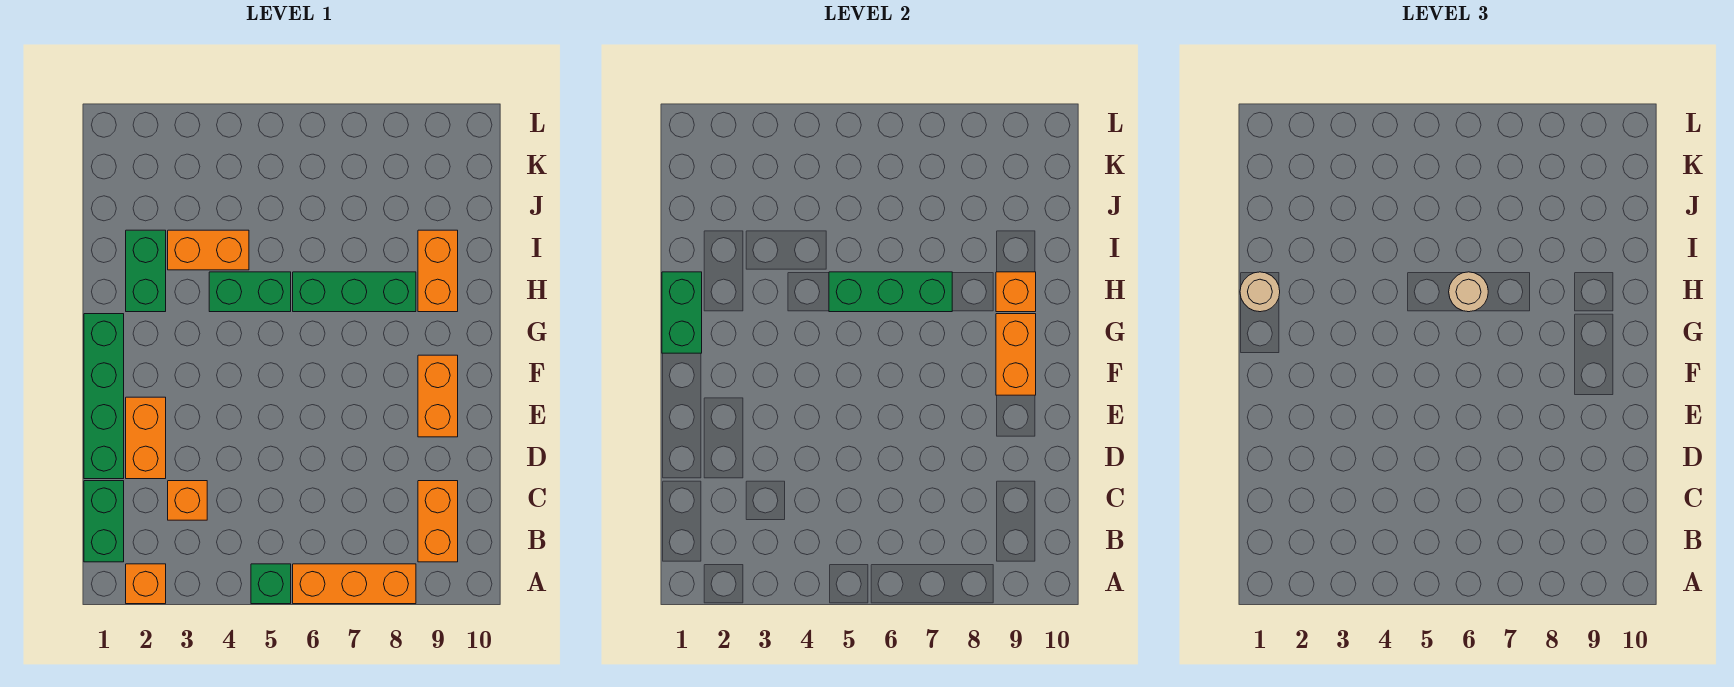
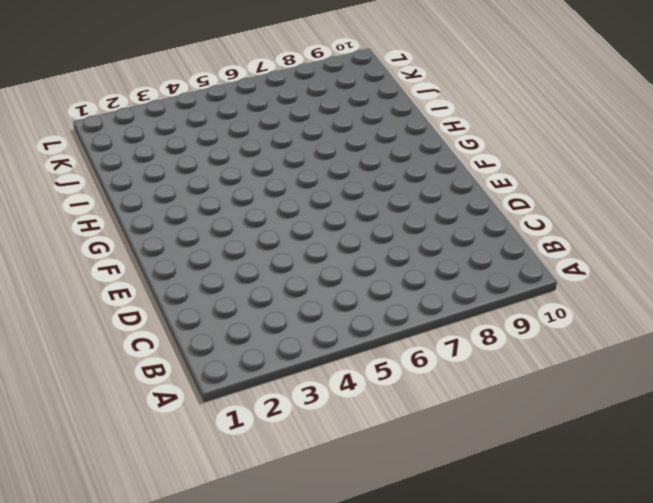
none -> orange brick A2 level 1
none -> green brick A5 level 1
none -> orange brick A6:A8 level 1

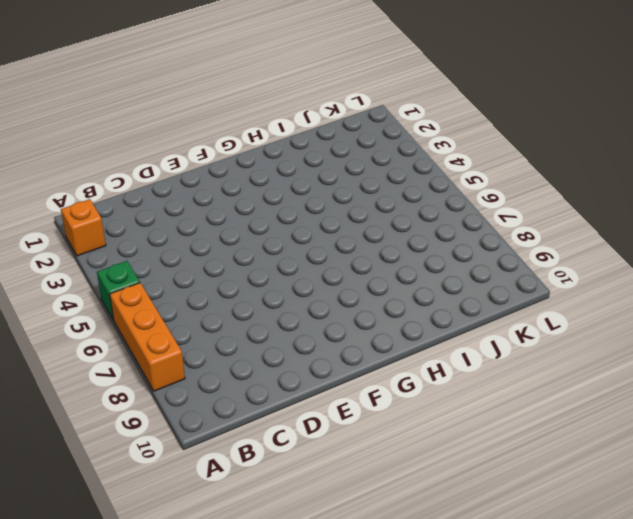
none -> green brick B1:C1 level 1
none -> orange brick B9:C9 level 1
none -> orange brick C3 level 1

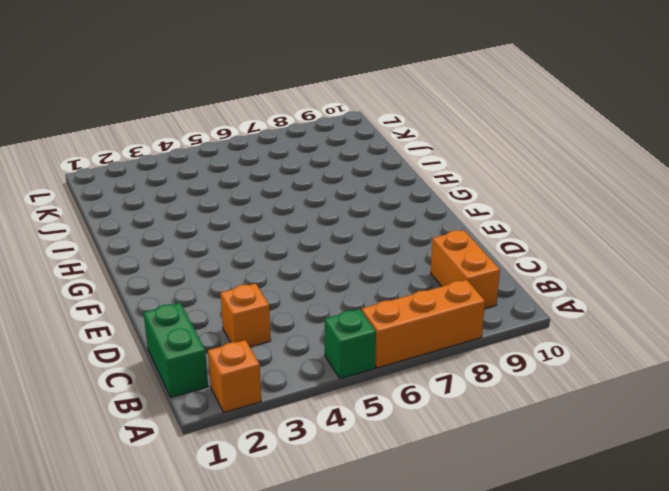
none -> green brick D1:G1 level 1
none -> orange brick D2:E2 level 1
none -> orange brick E9:F9 level 1

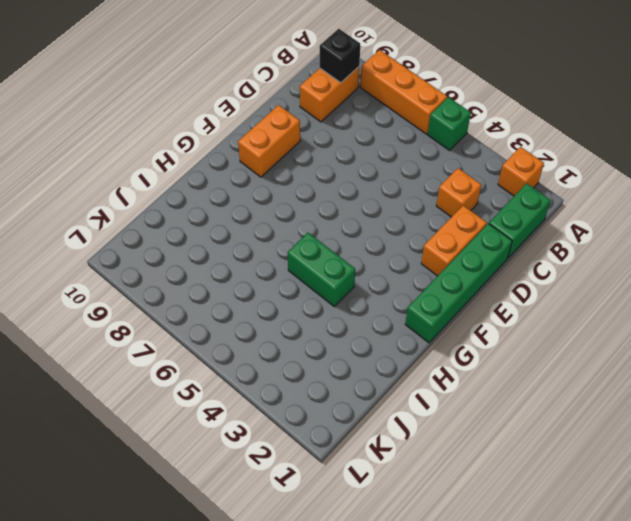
black brick B9 level 2 -> none
none -> green brick H2:I2 level 1
none -> green brick H6:H8 level 1
none -> orange brick H9:I9 level 1

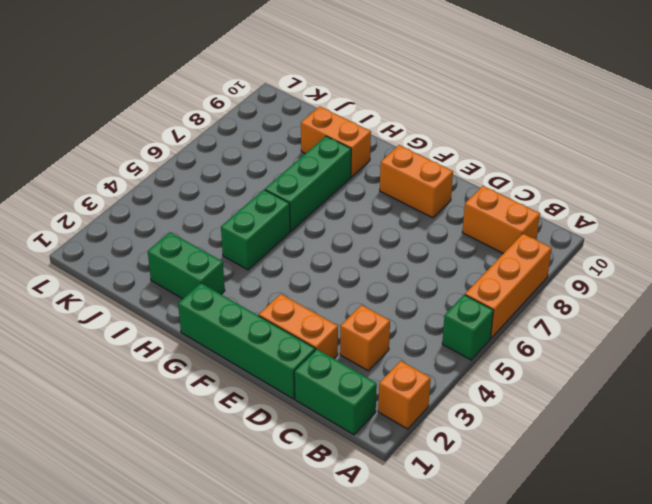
none -> orange brick I3:I4 level 1
none -> orange brick F9:G9 level 2
none -> green brick G1:H1 level 2

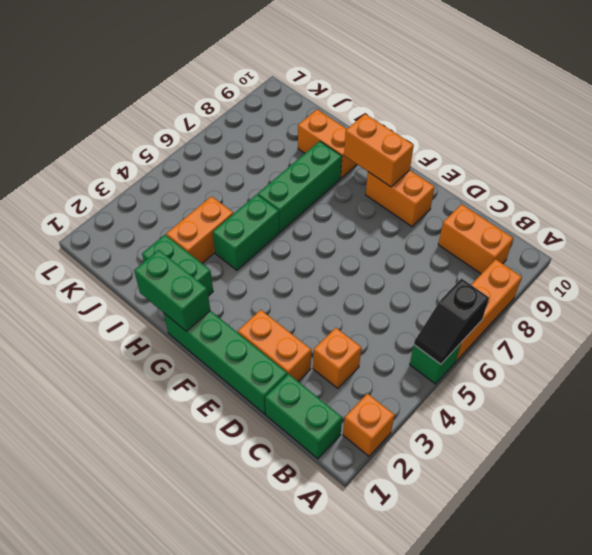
black slope A5:A6 level 2 top 6 -> none
none -> green brick H5:H7 level 2
none -> orange brick H9 level 2
none -> tan round brick H1 level 3

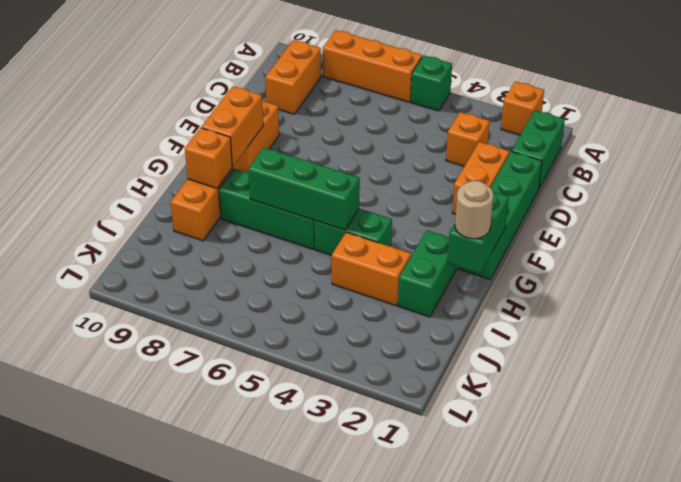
none -> tan round brick H6 level 3

